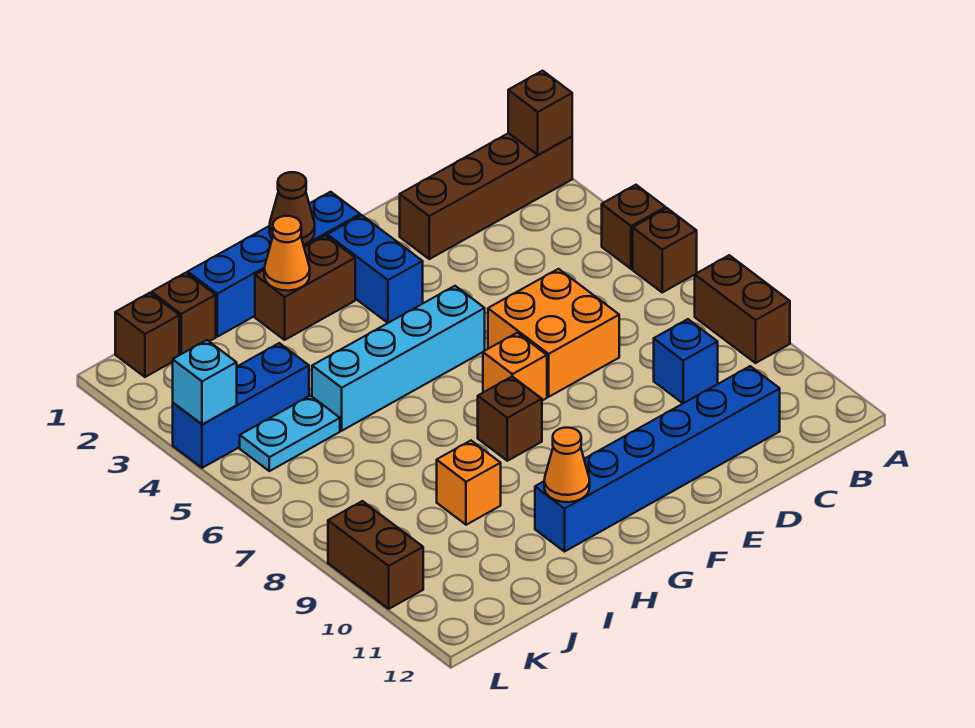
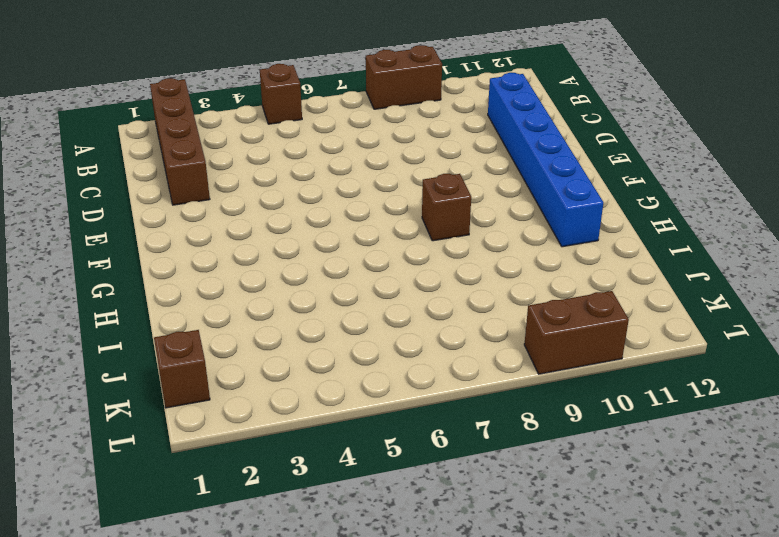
none -> brown brick A6 level 1
none -> blue brick C9 level 1
none -> orange brick D6:E7 level 1

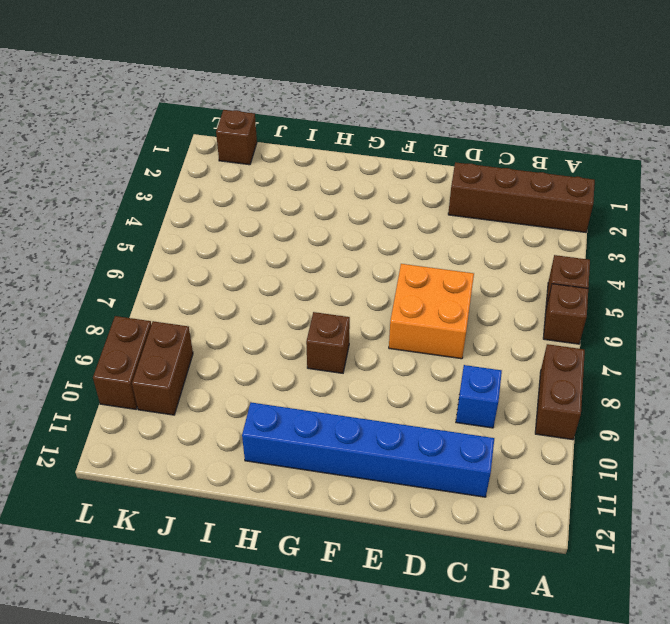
brown brick K9:K10 level 1 -> brown brick G2:H2 level 1
none -> blue brick F1:I1 level 1
none -> blue brick F2:F3 level 1
none -> cyan brick F5:I5 level 1

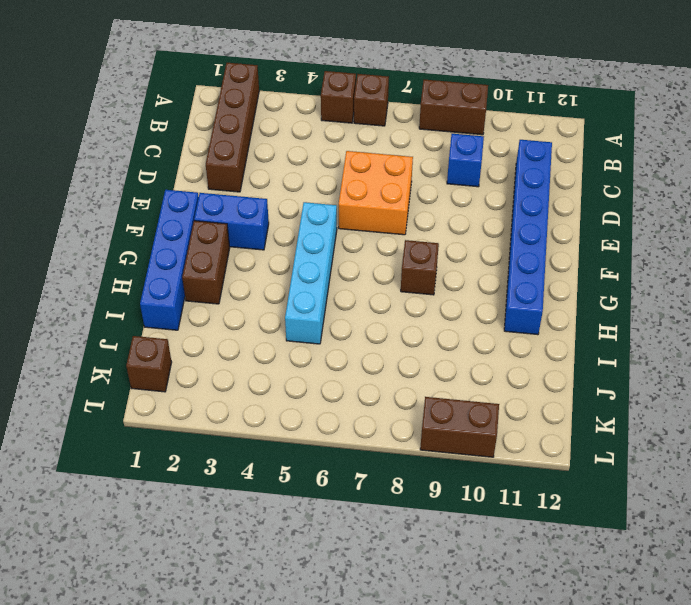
none -> orange brick F7 level 1
none -> orange brick I9 level 1
none -> brown brick J1 level 1

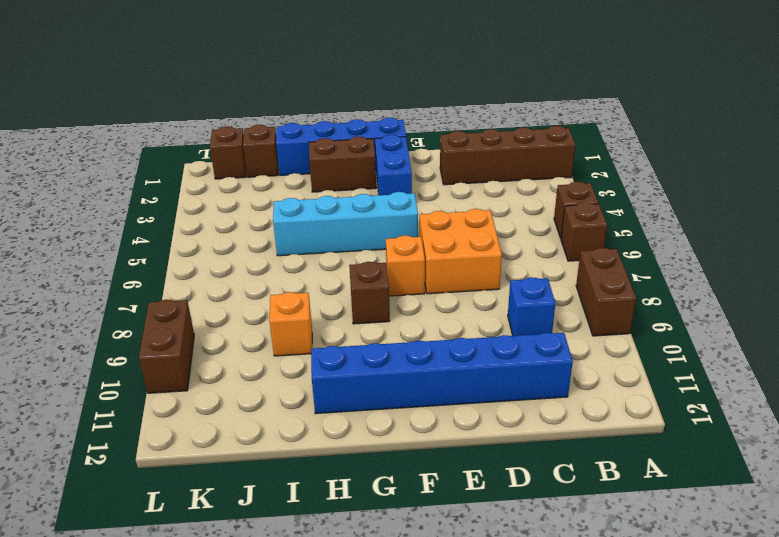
none -> blue brick J4:L4 level 1
none -> cyan plate J5:K5 level 1
none -> brown brick A2 level 2

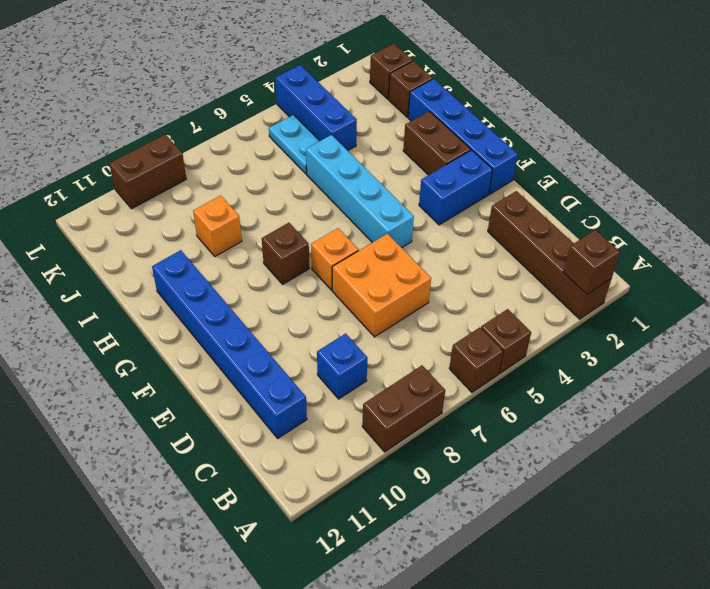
none -> brown cone G1 level 2
none -> orange cone H2 level 2
none -> orange cone H11 level 2

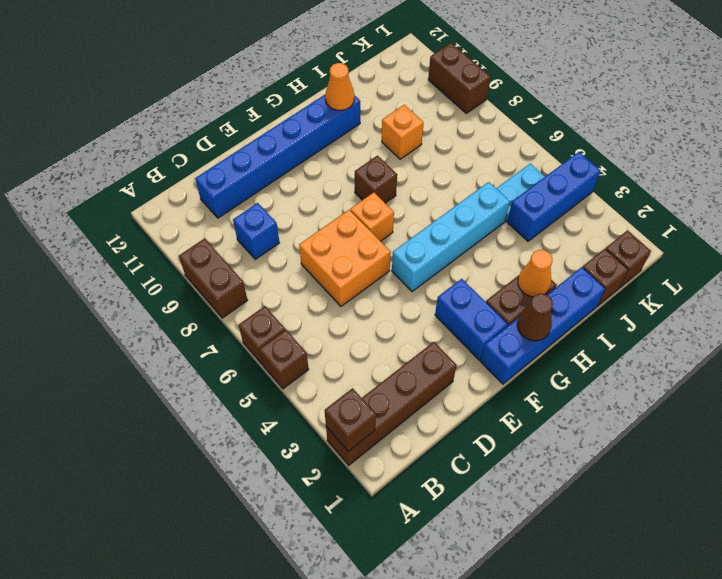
none -> cyan brick L4 level 2

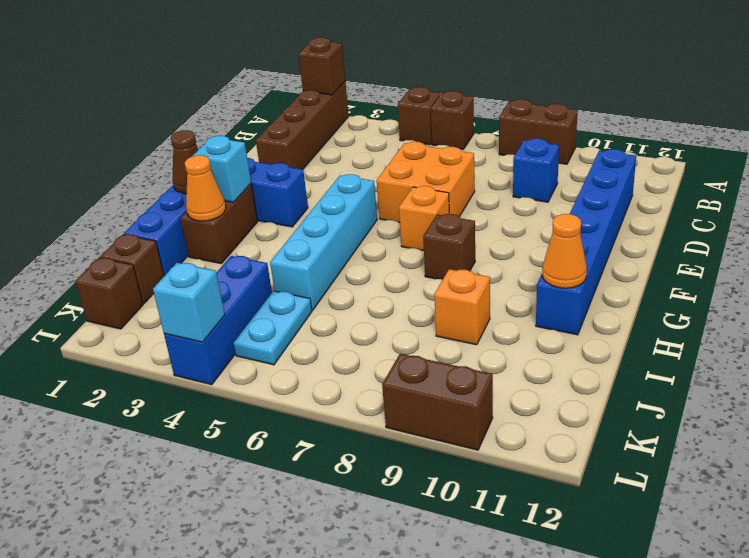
cyan brick G2 level 2 -> none

